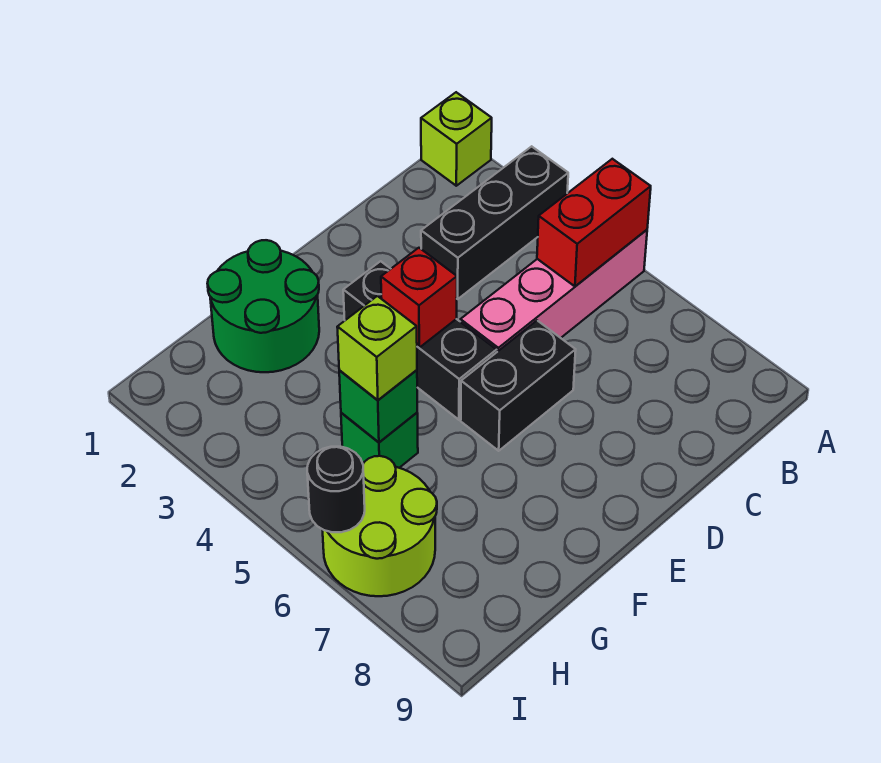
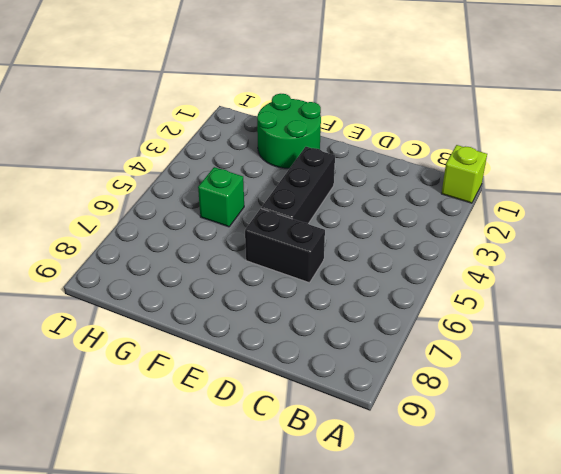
none -> black brick A3:C3 level 1
none -> pink brick A5:D5 level 1
none -> lime round brick H6:I7 level 1

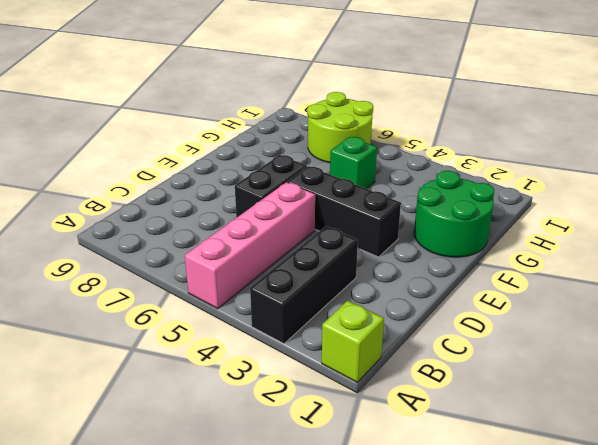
none -> red brick A5:B5 level 2
none -> red brick E4 level 2
none -> green brick G5 level 2

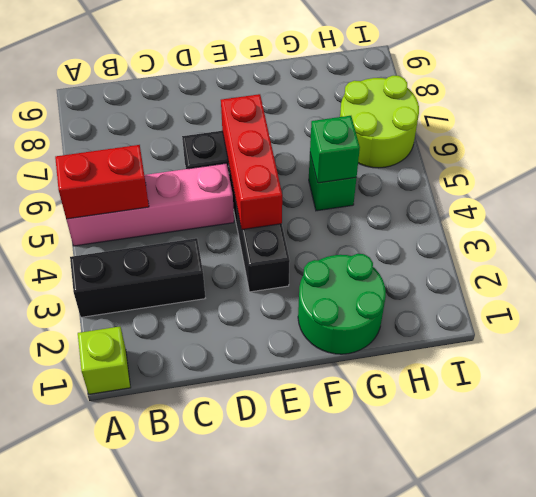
red brick E4:E6 level 2 -> red brick E4 level 2
none -> black round brick I6 level 2
none -> lime brick G5 level 3

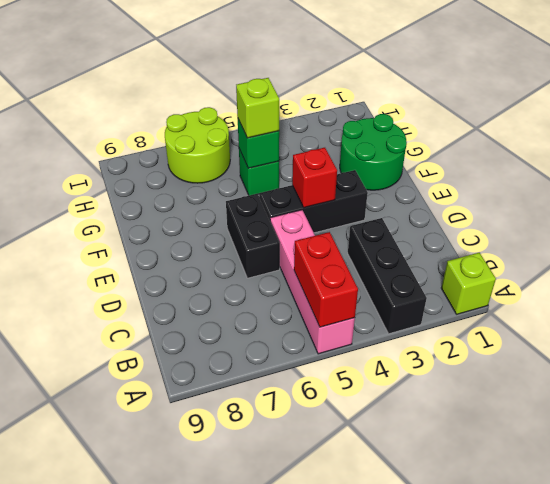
none -> black round brick I6 level 2

